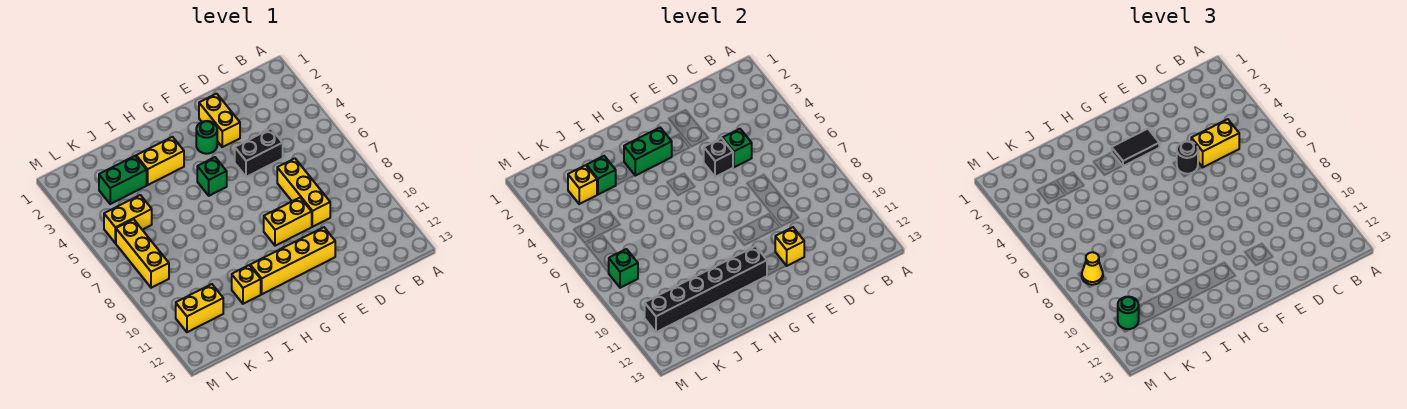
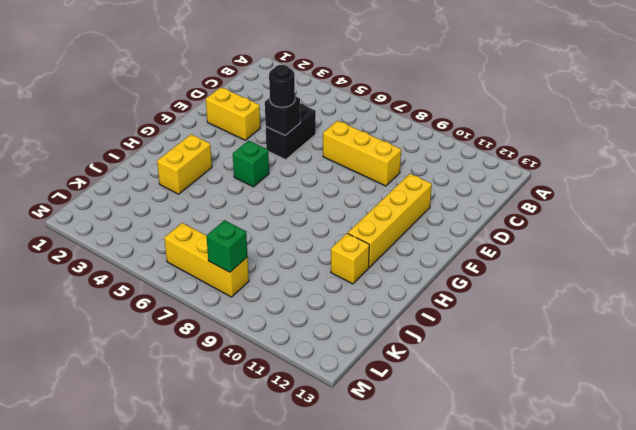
none -> yellow brick E9:F9 level 1
none -> green round brick F3 level 1
none -> green brick J3:K3 level 1

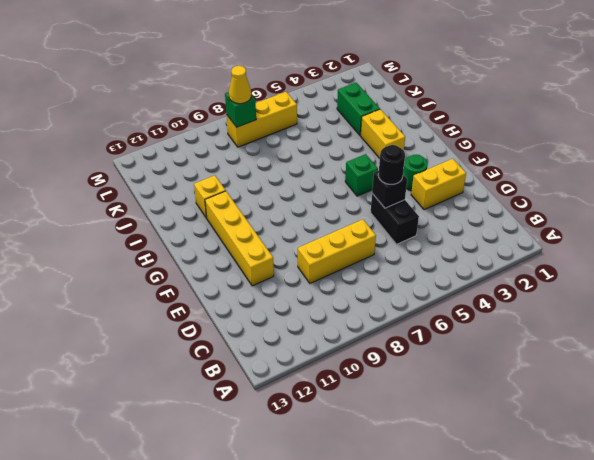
none -> yellow brick E9:F9 level 1
none -> yellow brick K5:L5 level 1
none -> yellow brick K11:L11 level 1

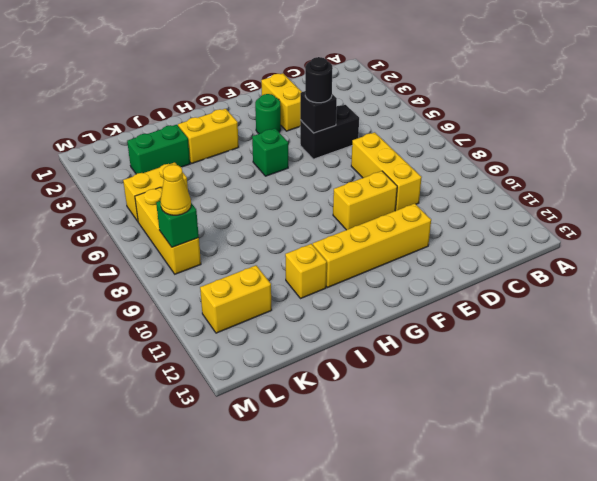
none -> green brick D5 level 2
none -> yellow brick E11 level 2
none -> green brick G3:H3 level 2

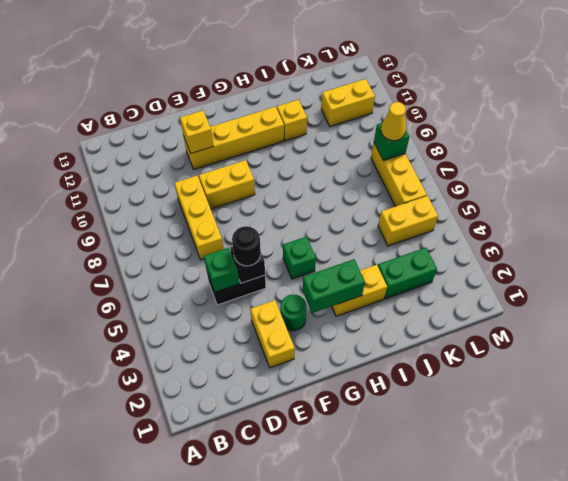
none -> black brick G11:L11 level 2
none -> green brick J3 level 2
none -> yellow brick K3 level 2

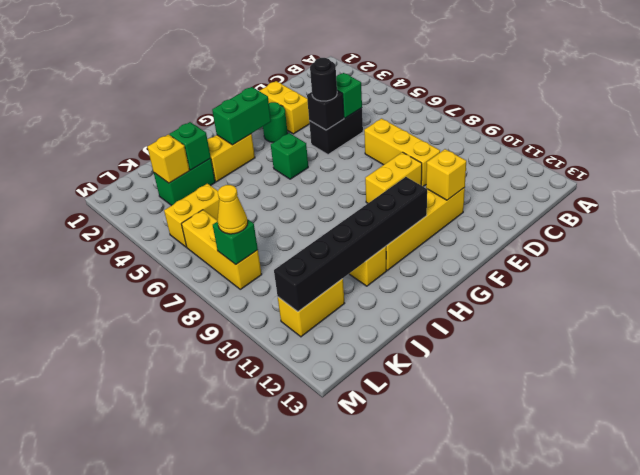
none -> yellow brick C5:D5 level 3
none -> black tile F3:G3 level 3
none -> green round brick L11 level 3

